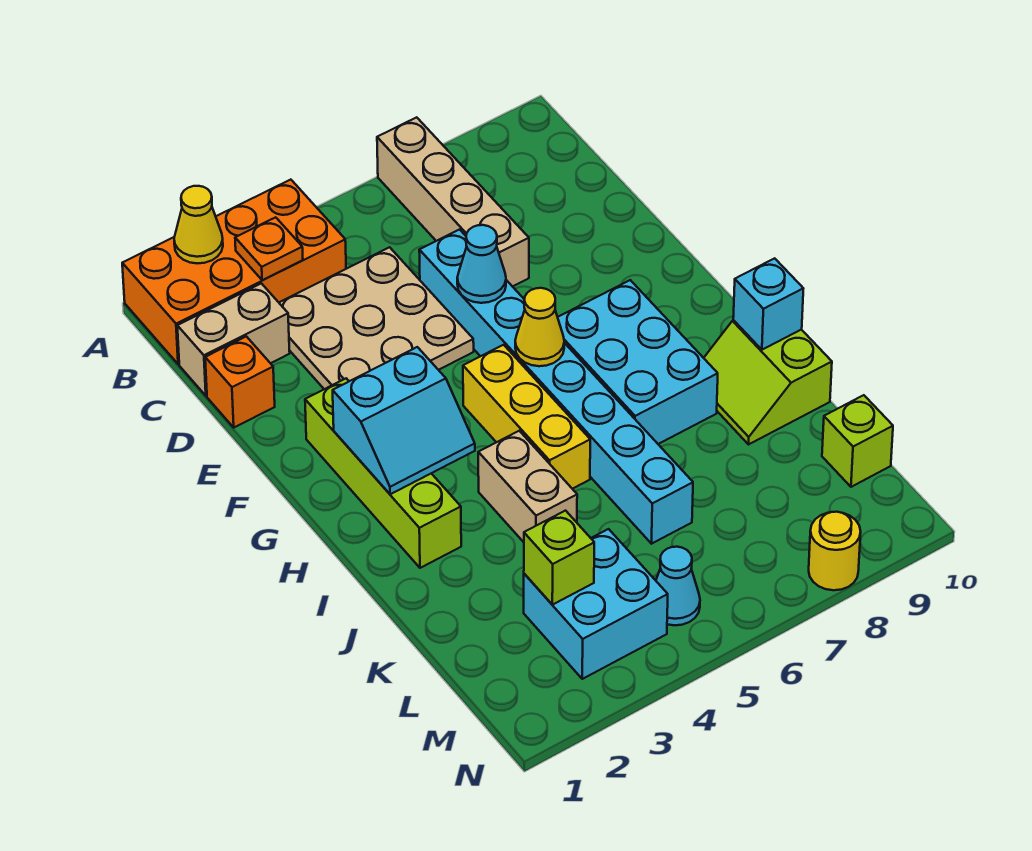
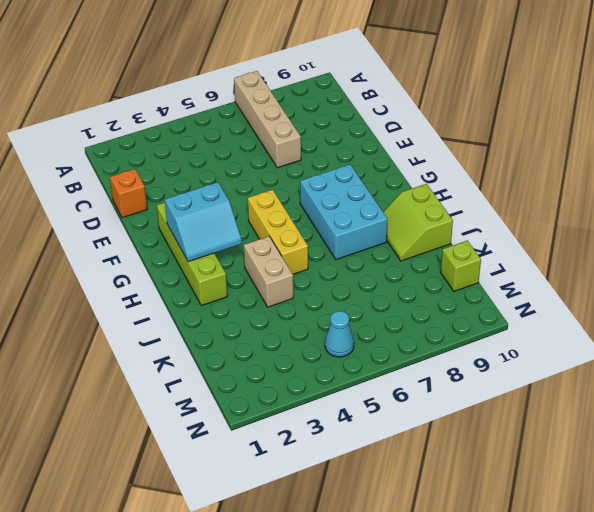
none -> orange brick A1:B4 level 1
none -> tan brick C1:C2 level 1
none -> tan plate C3:E5 level 1

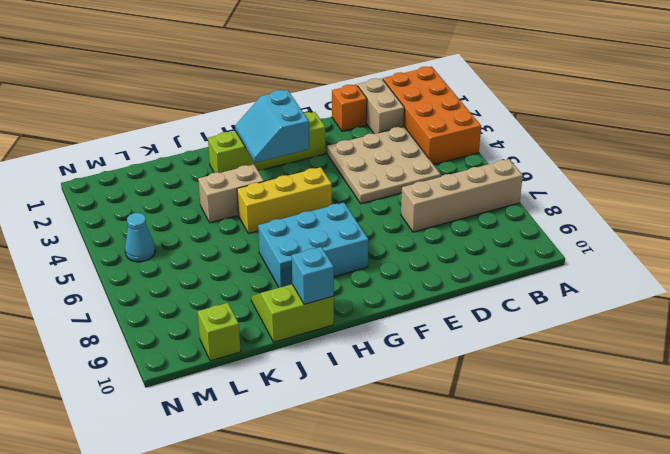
none -> cyan brick D6:K6 level 1
none -> cyan brick L3:M4 level 1
none -> yellow round brick N8 level 1

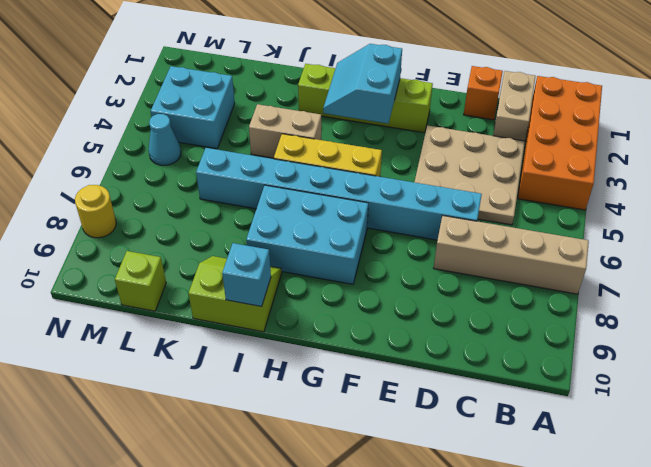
none -> yellow cone A2 level 2
none -> orange plate B3 level 2
none -> cyan cone E6 level 2

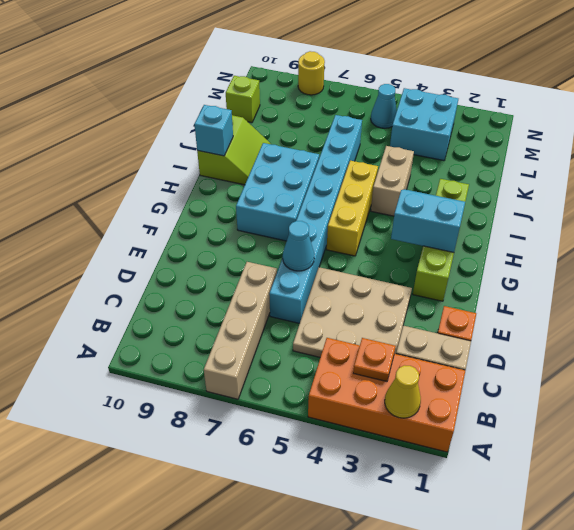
none -> yellow cone G6 level 2
none -> lime brick L3 level 2

